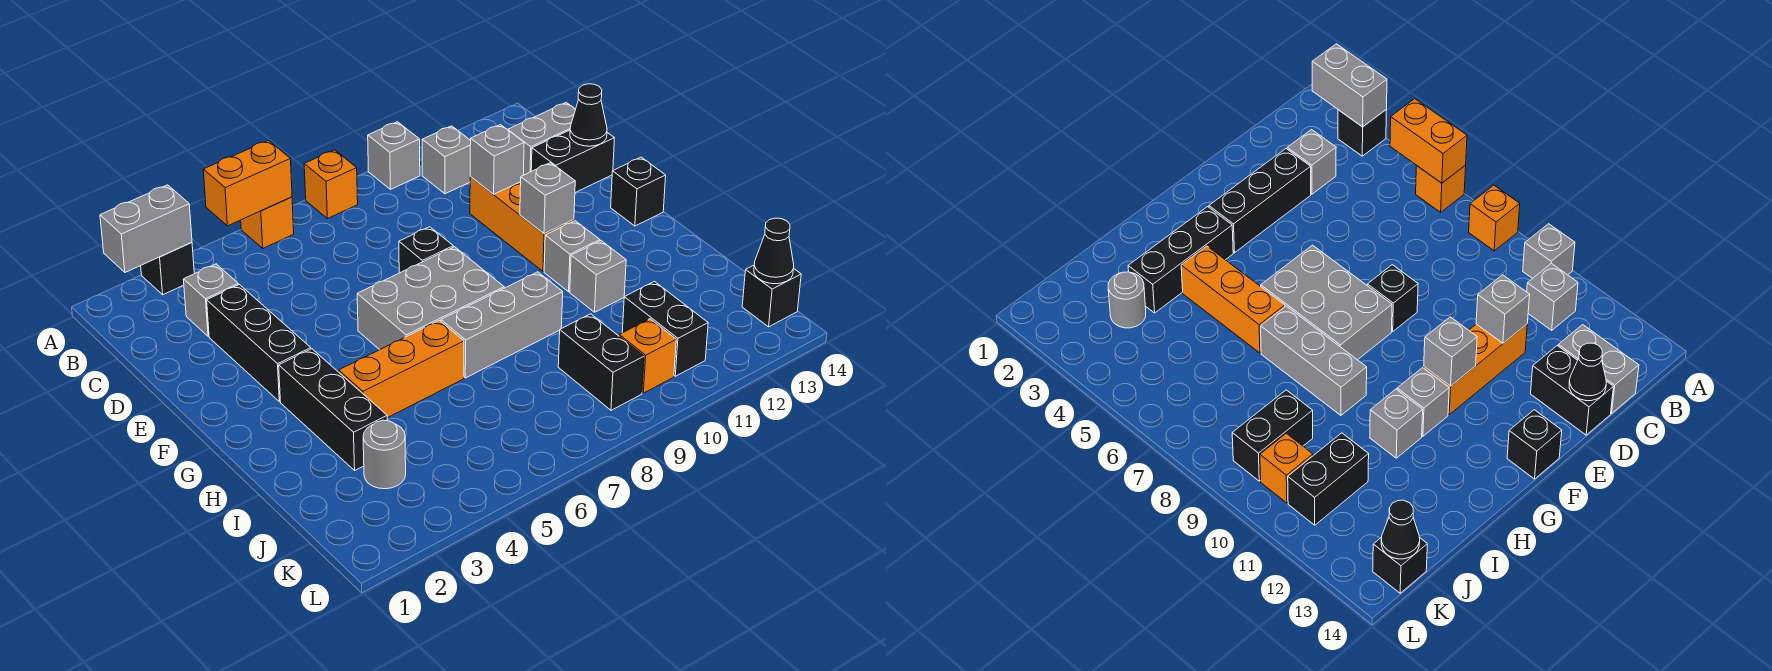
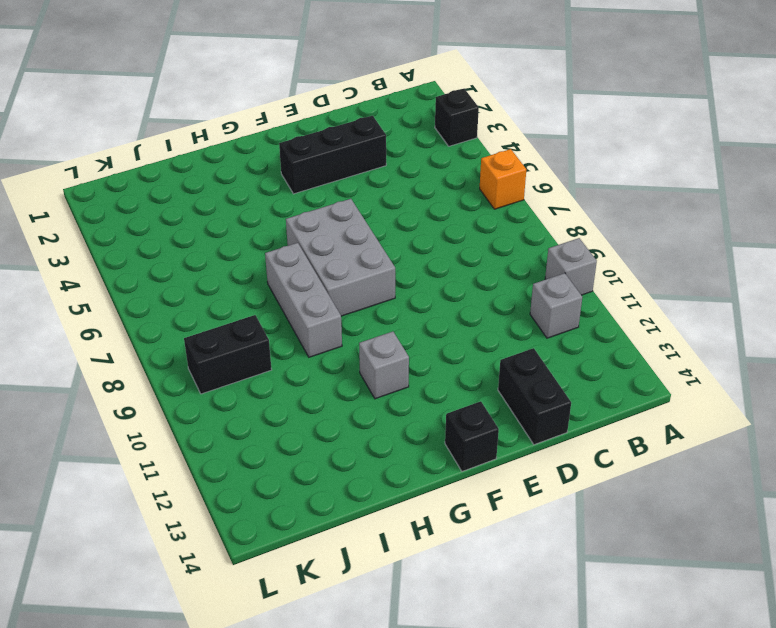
none -> orange brick A8 level 1
none -> grey brick C3 level 1
none -> grey brick C13:C14 level 1

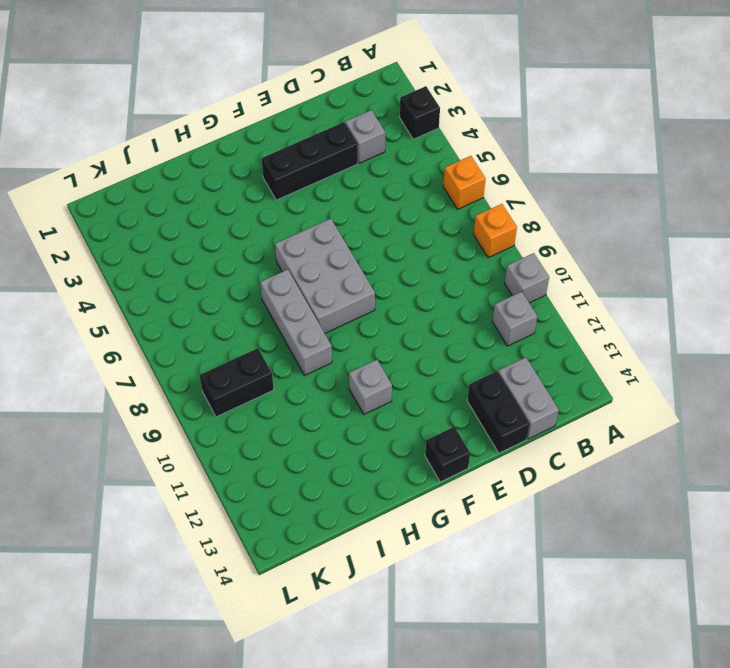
none -> orange brick D11:F11 level 1
none -> black brick E8 level 1
none -> black brick G3:I3 level 1

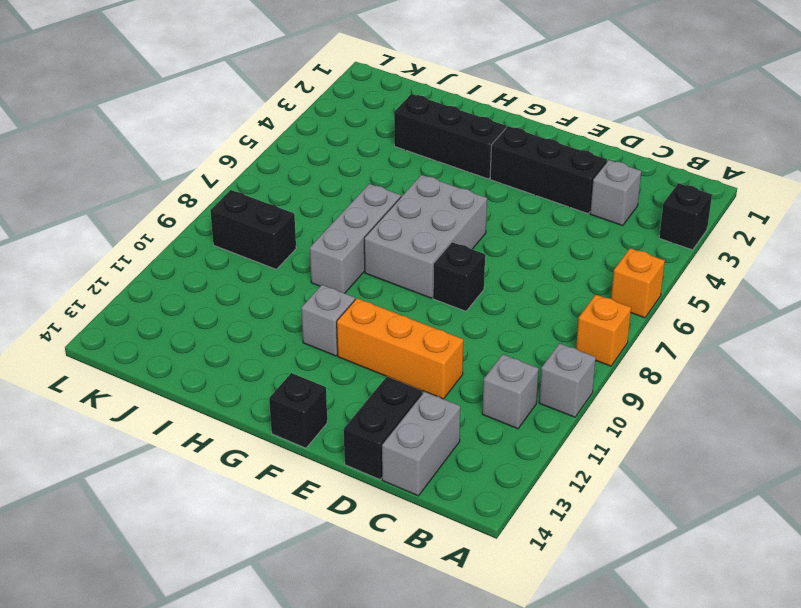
none -> orange brick H4:H6 level 1
none -> grey brick H11 level 1
none -> grey round brick J3 level 1

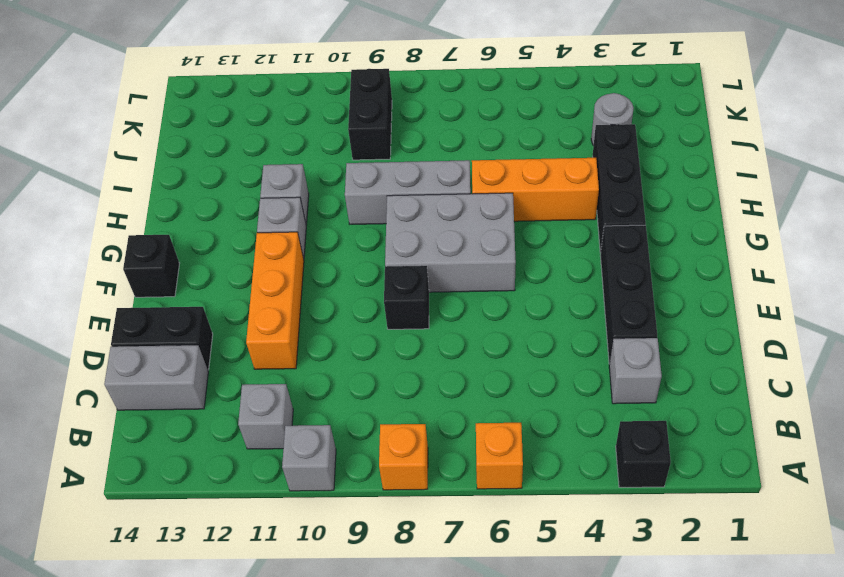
none -> black brick J11:K11 level 1
none -> orange brick K10 level 1
none -> black brick K14 level 1

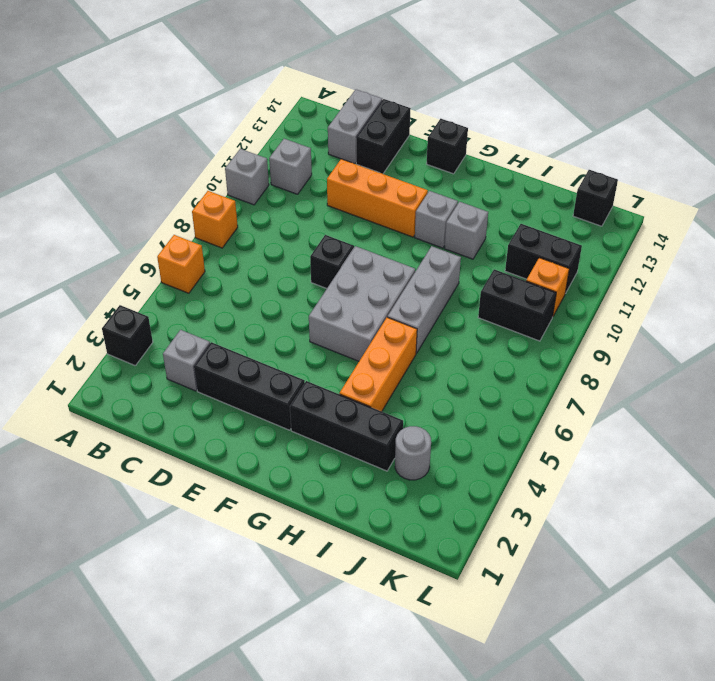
none -> grey brick A2:A3 level 2
none -> orange brick A5:A6 level 2
none -> grey brick D11 level 2

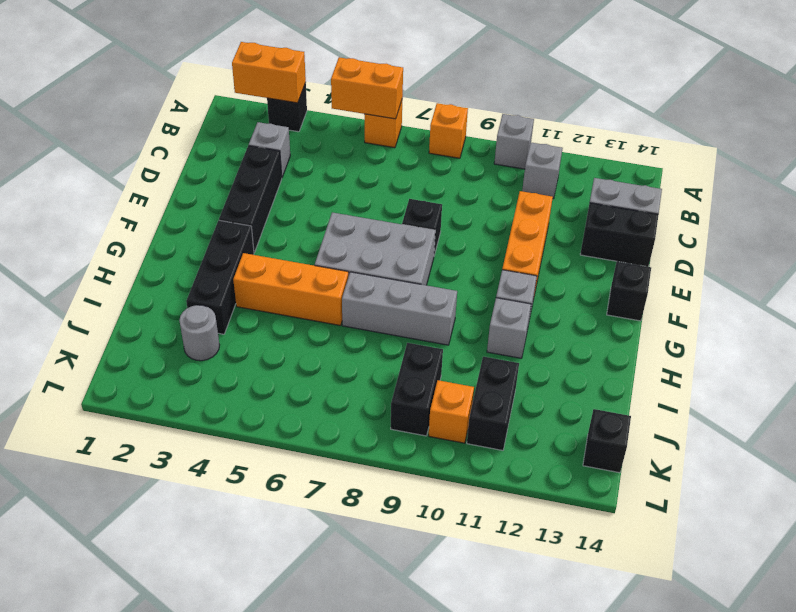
orange brick A2:A3 level 2 -> grey brick A2:A3 level 2
none -> grey brick D11 level 2
none -> black cone D14 level 2
none -> grey brick F11 level 2

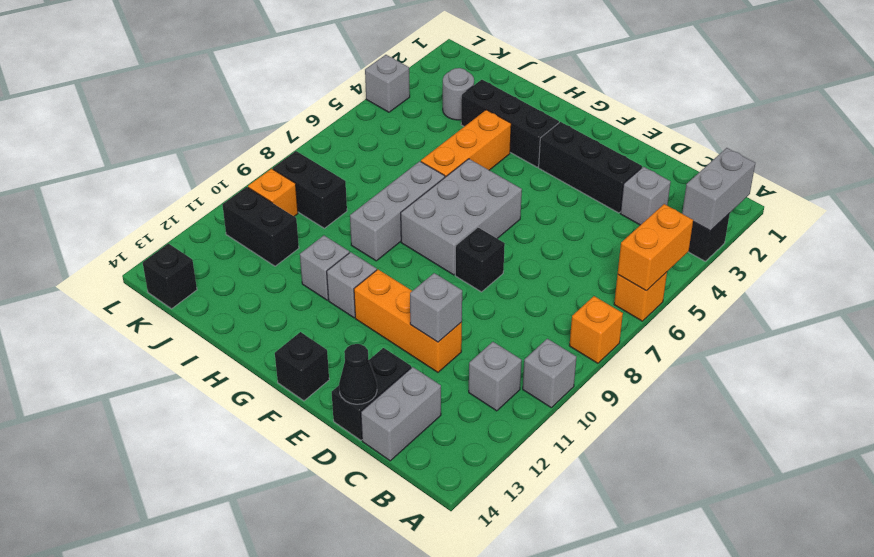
grey brick L4 level 1 -> grey brick F11 level 2
none -> black cone K14 level 2

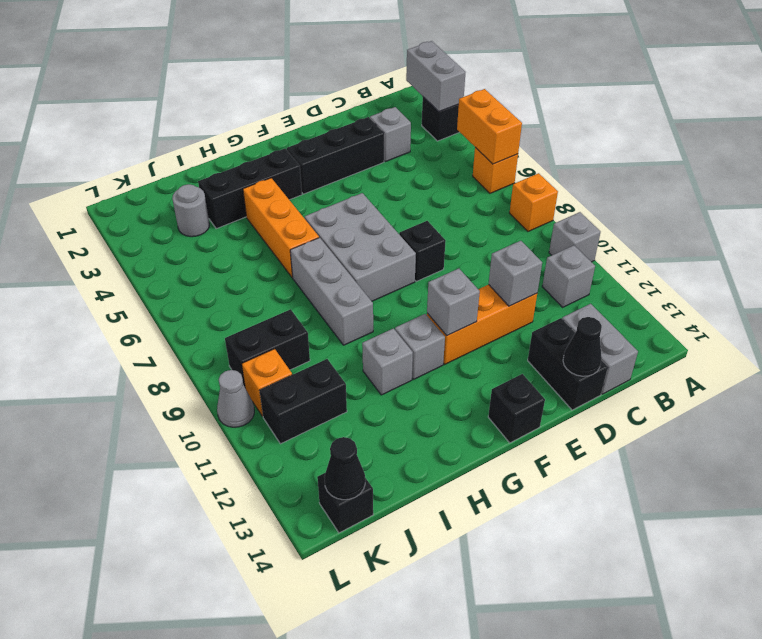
grey cone L10 level 1 -> none

